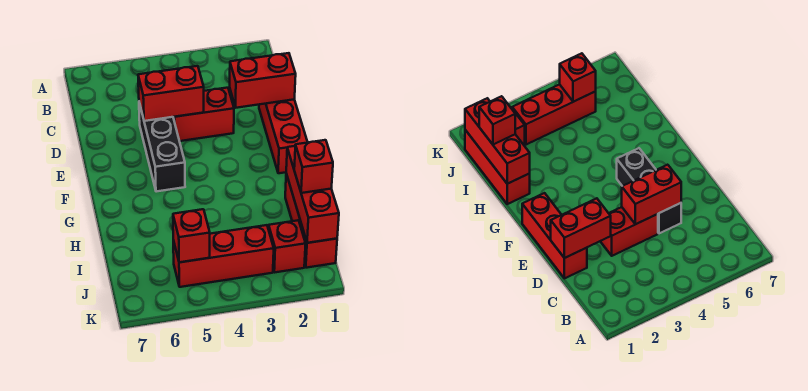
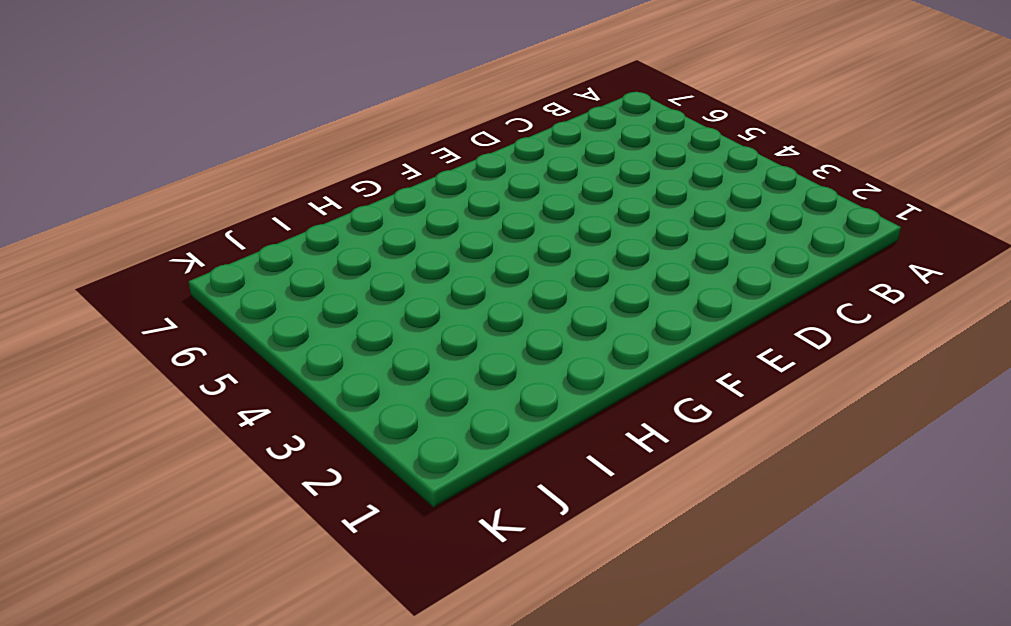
none -> red brick D1:F1 level 1
none -> red brick D3:D4 level 1

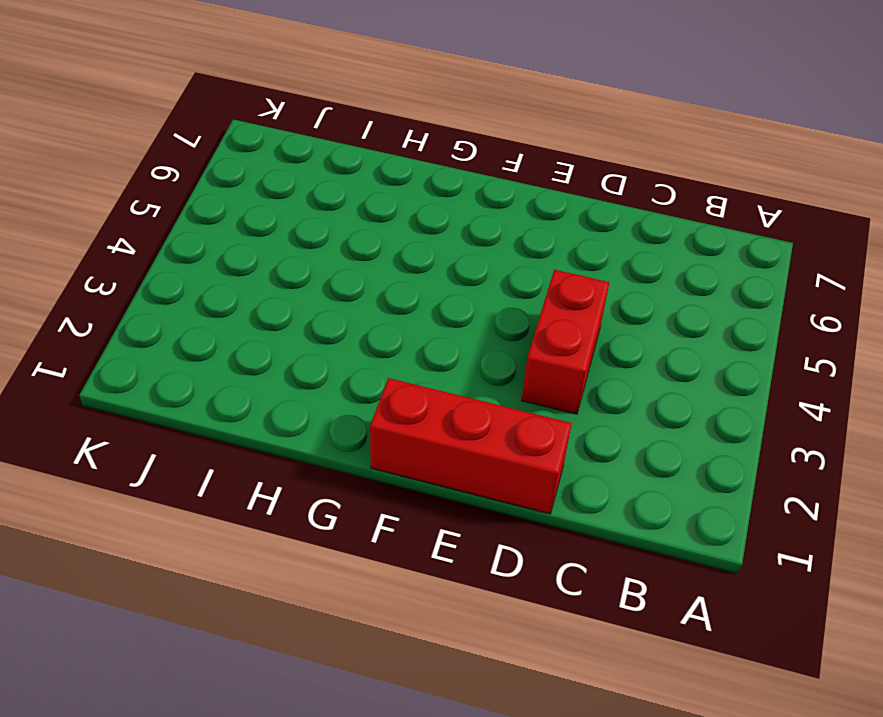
none -> black brick D5:F5 level 1
none -> red brick H1:J1 level 1

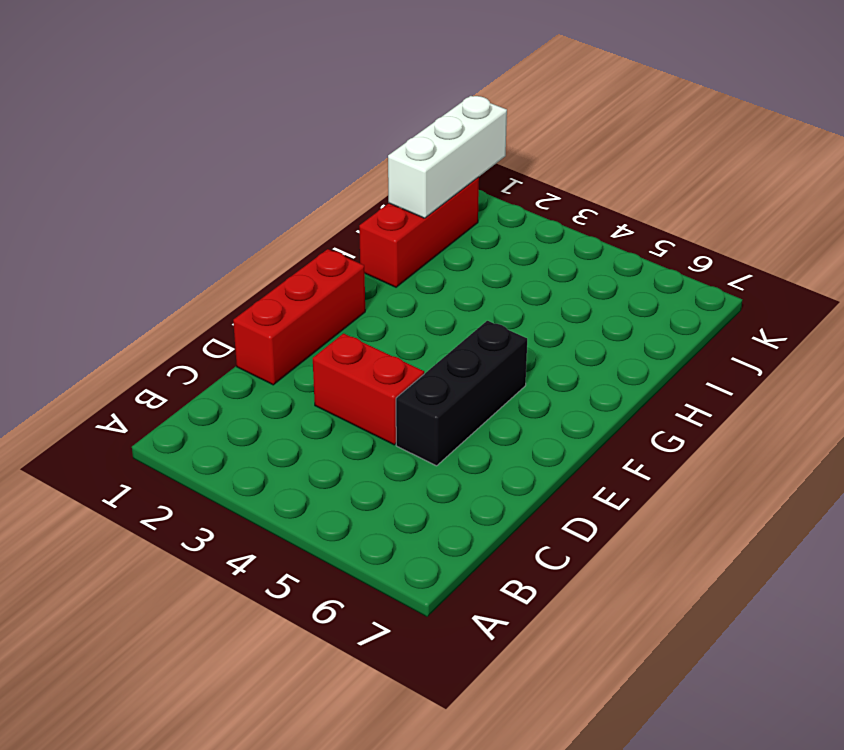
white brick I1:K1 level 2 -> red brick H1:J1 level 2
none -> red brick J2 level 1
none -> red brick J3:J5 level 1

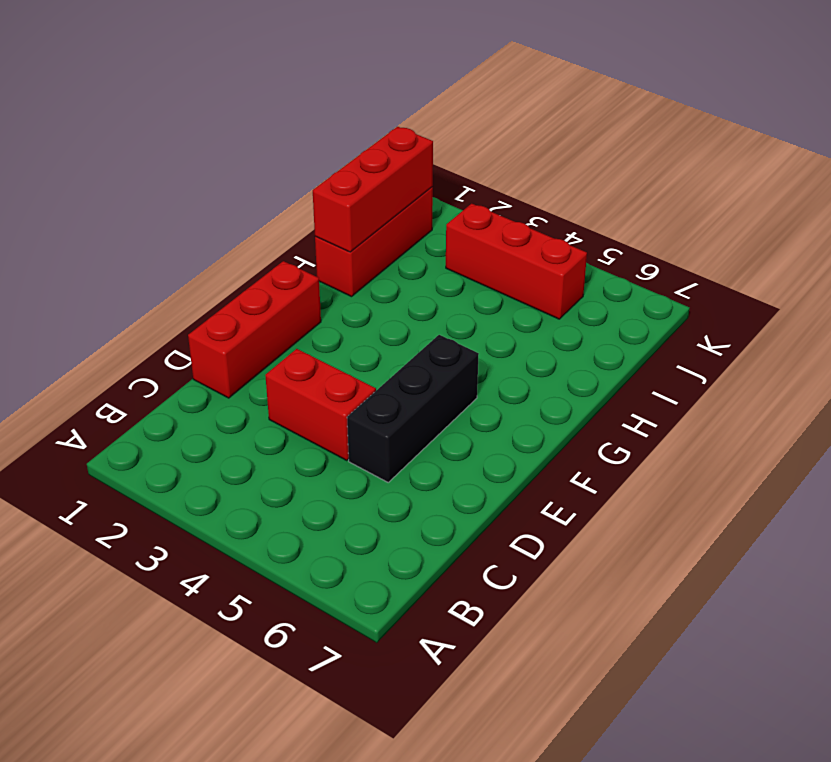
none -> red brick J2 level 1
none -> red brick D1:D2 level 2

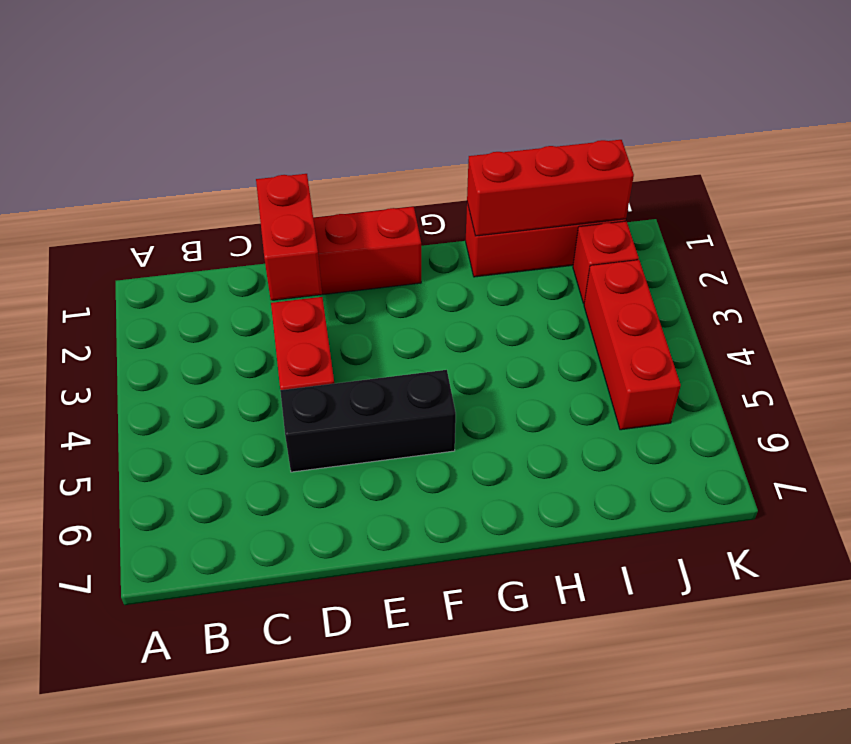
none -> red brick D4:D5 level 2
none -> red brick J5 level 2

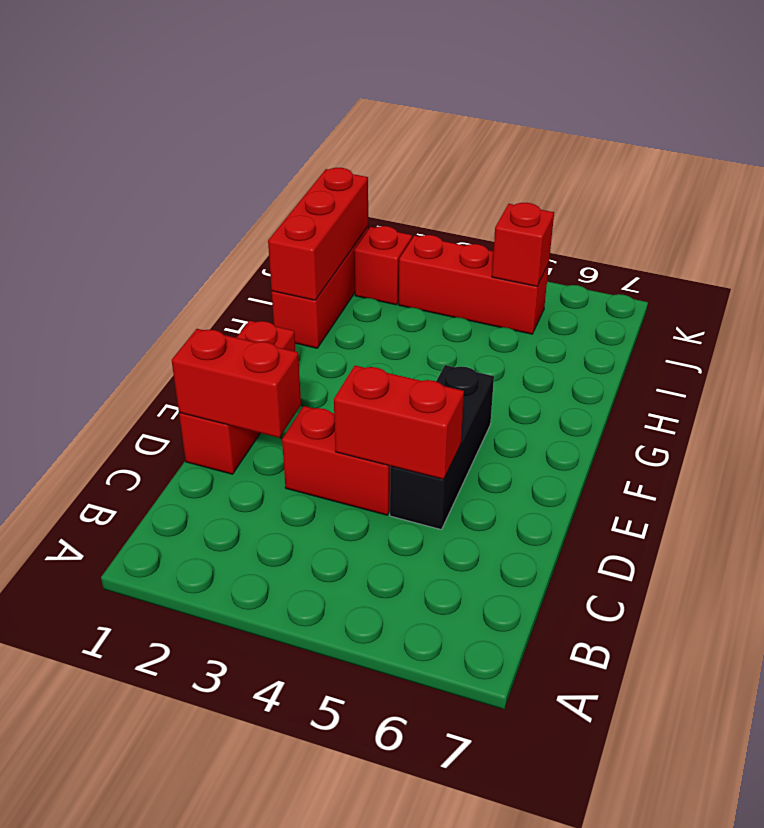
none -> red brick I1 level 3

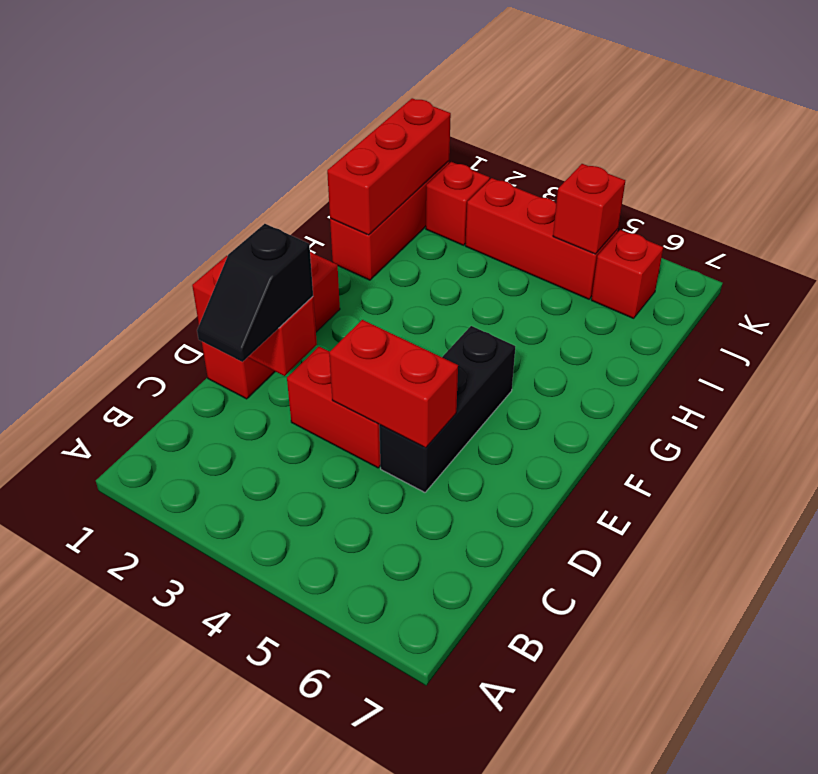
black slope C2:D2 level 3 top D -> none
red brick J6 level 1 -> red brick I1 level 3

